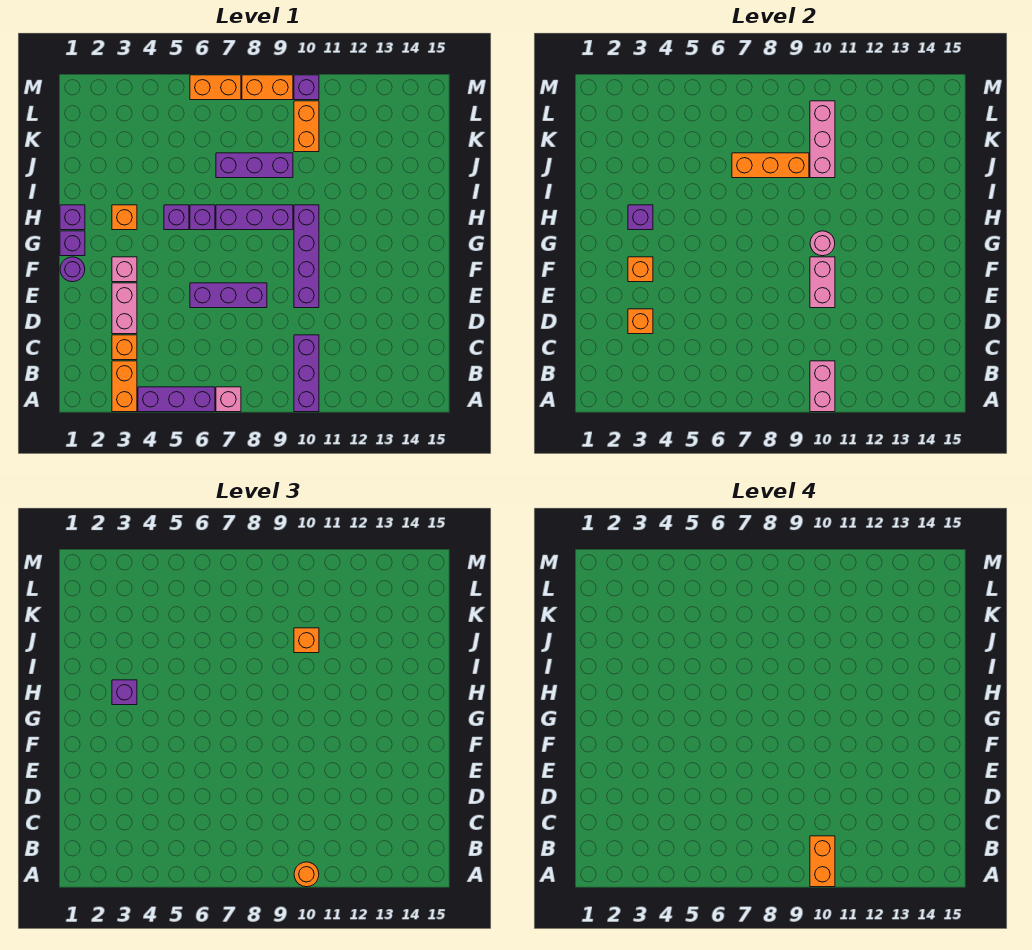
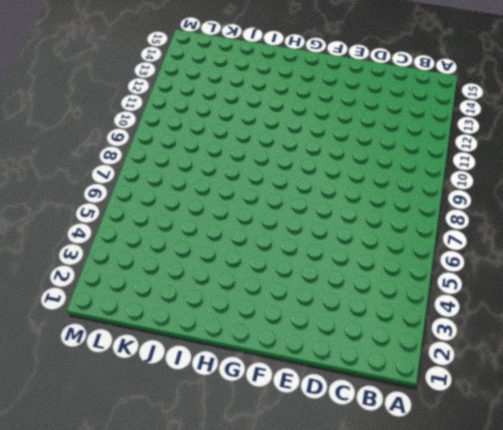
none -> orange brick A3:B3 level 1
none -> purple brick A4:A6 level 1
none -> pink brick A7 level 1
none -> purple brick A10:C10 level 1

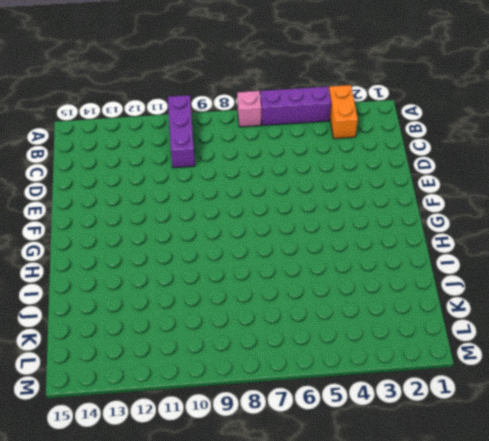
none -> orange brick C3 level 1
none -> pink brick D3:E3 level 1
none -> purple brick E6:E8 level 1
none -> purple brick E10:H10 level 1

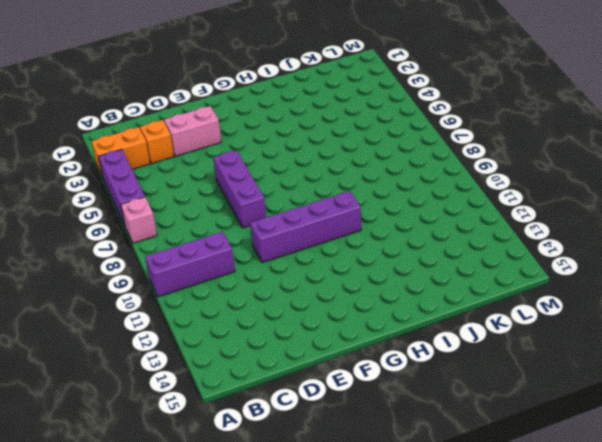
none -> purple round brick F1 level 1
none -> pink brick F3 level 1
none -> purple brick G1 level 1
none -> purple brick H1 level 1

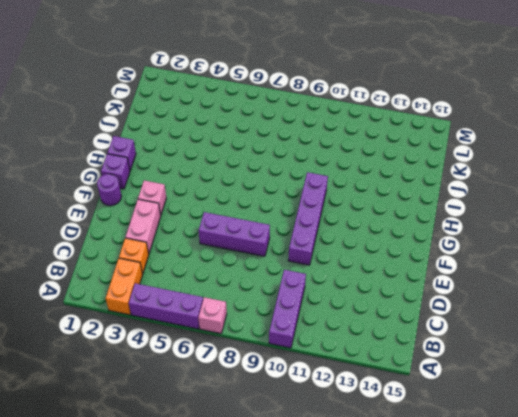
none -> orange brick H3 level 1
none -> purple brick H5 level 1
none -> purple brick H6 level 1
none -> purple brick H7:H9 level 1

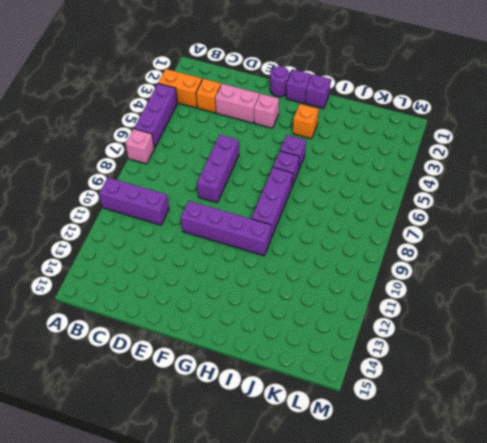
none -> purple brick J7:J9 level 1
none -> orange brick K10:L10 level 1
none -> orange brick M6:M7 level 1
none -> orange brick M8:M9 level 1

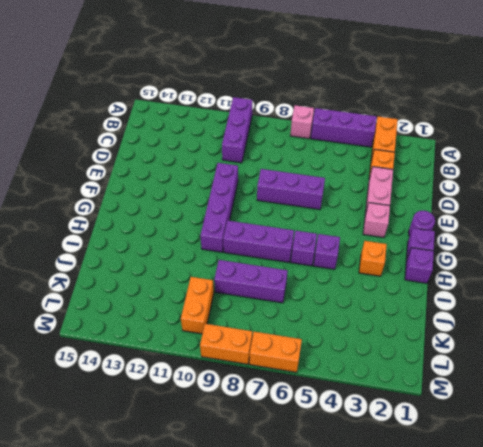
none -> purple brick M10 level 1
none -> pink brick A10:B10 level 2
none -> orange brick D3 level 2
none -> pink brick E10:F10 level 2

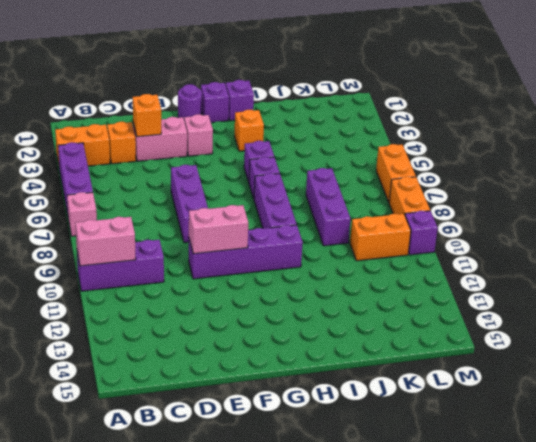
none -> orange brick F3 level 2
none -> pink round brick G10 level 2
none -> purple brick H3 level 2
none -> orange brick J7:J9 level 2

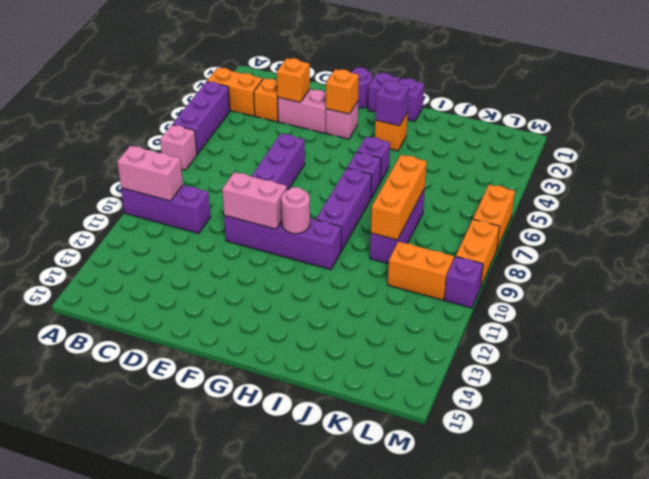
none -> pink brick J10:L10 level 2
none -> orange round brick A10 level 3
none -> purple brick H3 level 3
none -> orange brick J10 level 3

